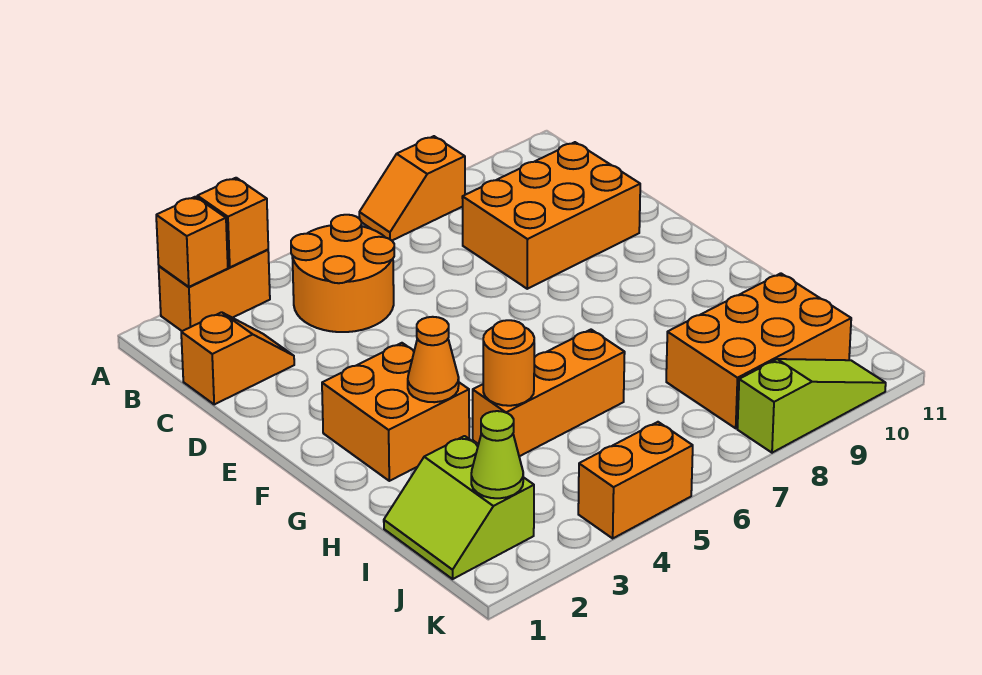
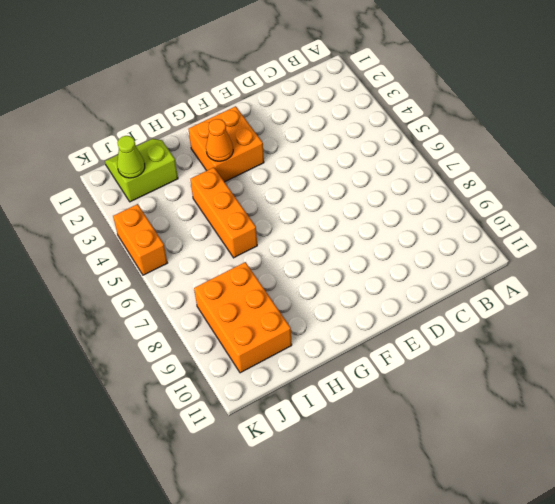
none -> orange brick A2:A3 level 1
none -> orange slope A7:A8 level 1 top 8
none -> orange round brick B4:C5 level 1

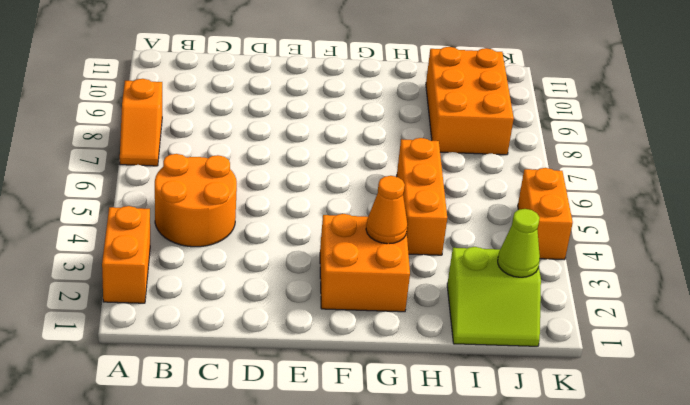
none -> orange slope C1:C2 level 1 top 1
none -> orange brick C8:D10 level 1
none -> lime slope K8:K10 level 1 top 8

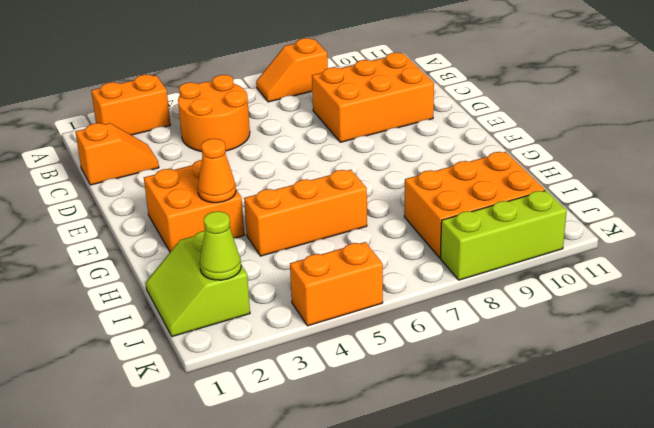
lime brick K8:K10 level 1 -> lime slope K8:K10 level 1 top 8
none -> orange brick A2 level 2
none -> orange brick A3 level 2
none -> orange round brick H4 level 2

